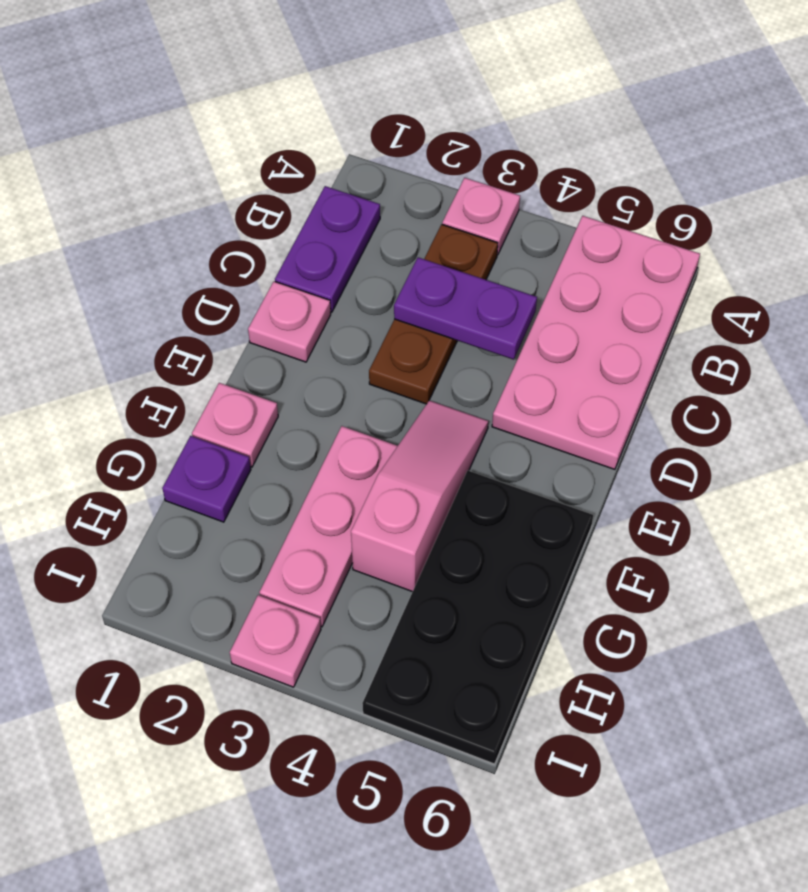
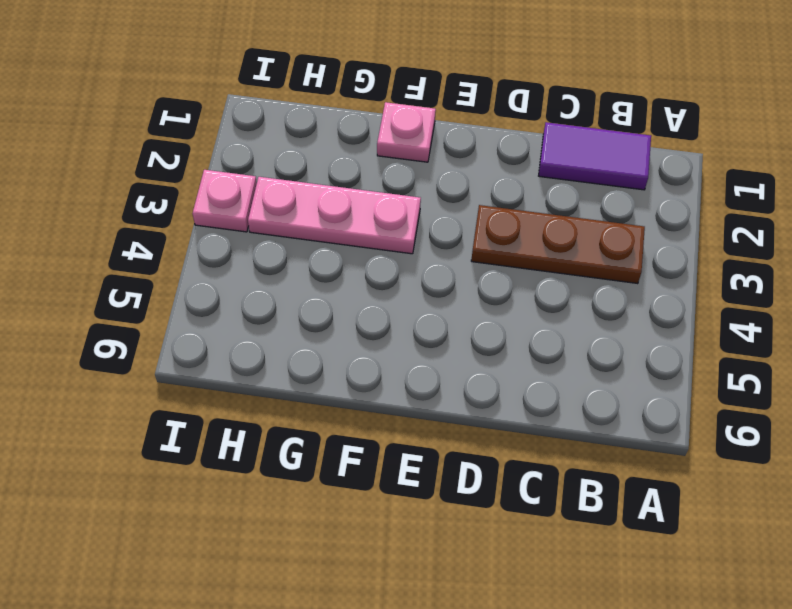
purple tile B1:C1 level 1 -> purple plate B1:C1 level 1
none -> pink plate A3 level 1
none -> pink plate A5:D6 level 1
none -> pink plate D1 level 1

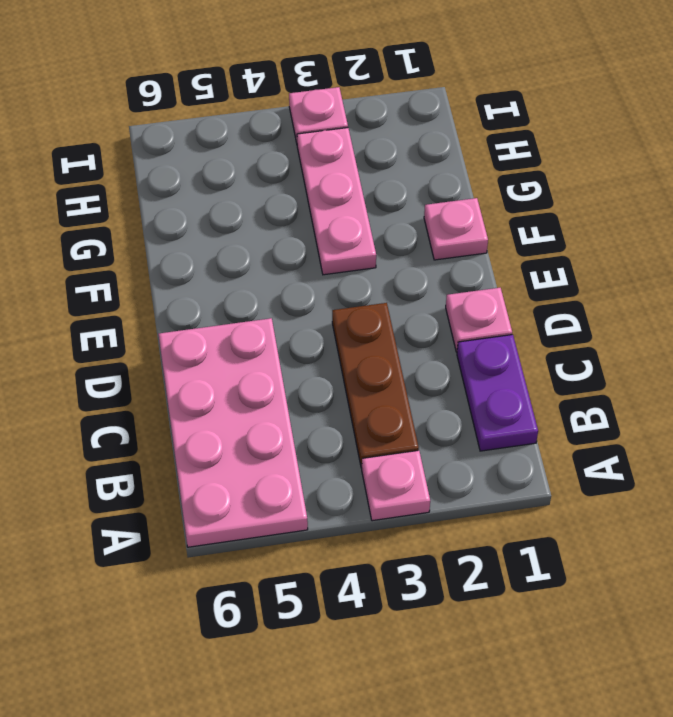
none -> pink slope E4:G4 level 1 top G
none -> black plate F5:I6 level 1
none -> purple plate G1 level 1

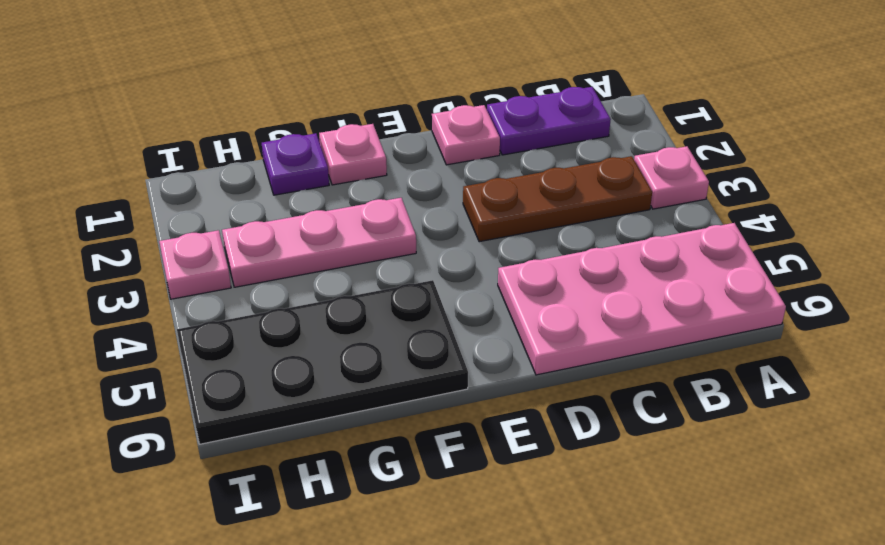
none -> pink slope E4:G4 level 1 top G
none -> purple plate C3:C4 level 2

